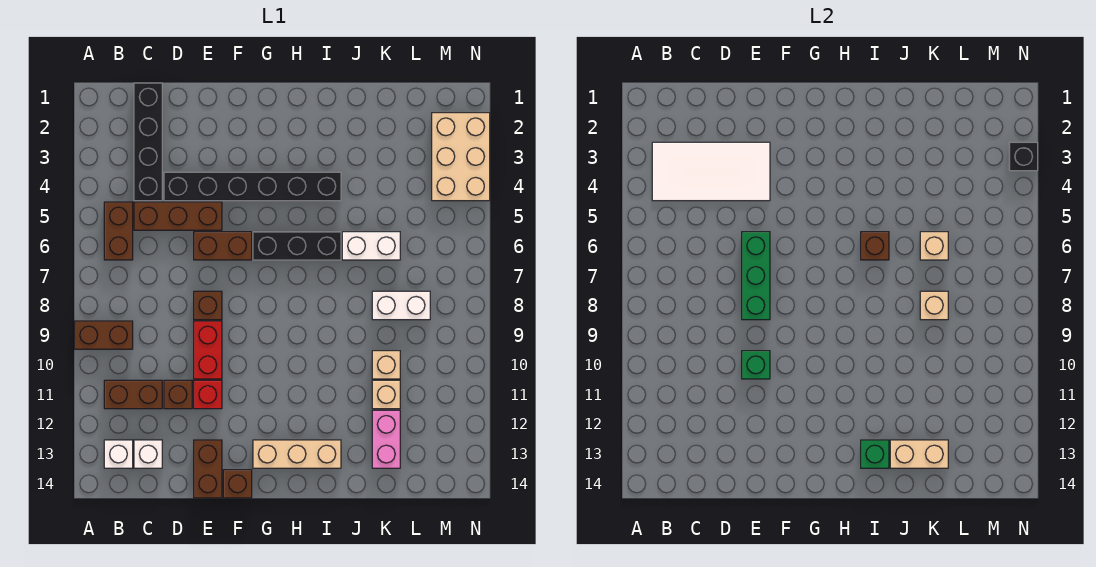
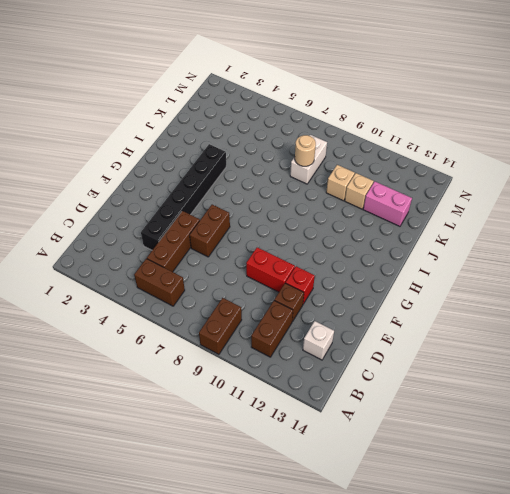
tan round brick K8 level 2 -> tan brick K8 level 2
none -> white brick B13 level 1
none -> black brick C1:C4 level 1
none -> brown brick E8 level 1
none -> brown brick E13:E14 level 1

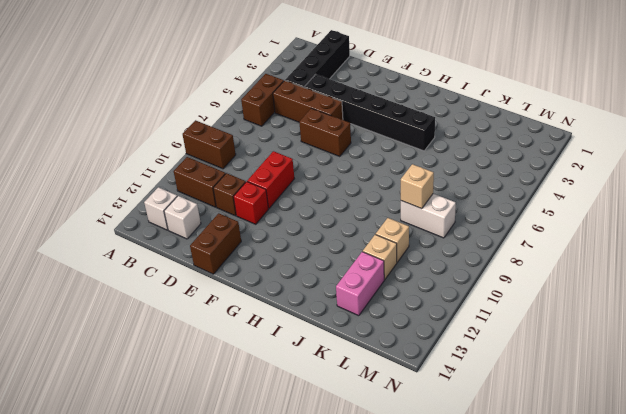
none -> brown brick E8 level 1
none -> brown brick F14 level 1
none -> black brick G6:I6 level 1
none -> tan brick G13:I13 level 1

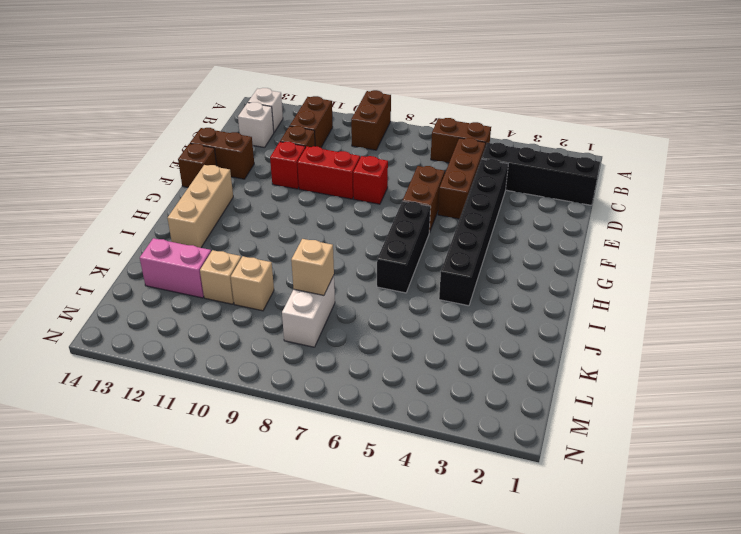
red brick E8 level 1 -> brown brick E8 level 1
none -> white brick J6:K6 level 1
none -> tan brick M2:N4 level 1
none -> white tile B3:E4 level 2
none -> green brick E6:E8 level 2

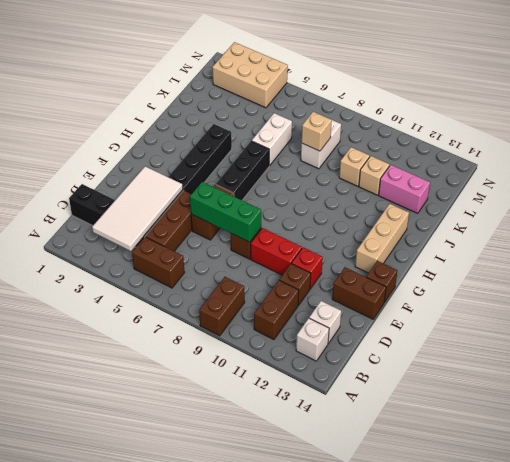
none -> green brick E10 level 2
none -> brown brick I6 level 2
none -> green brick I13 level 2
none -> tan brick J13:K13 level 2

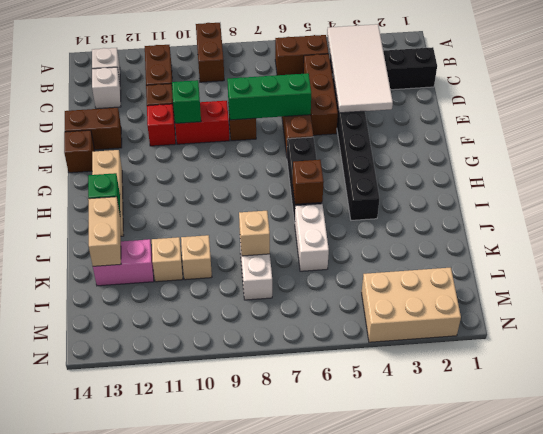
none -> tan brick K6 level 2
none -> black brick N3 level 2

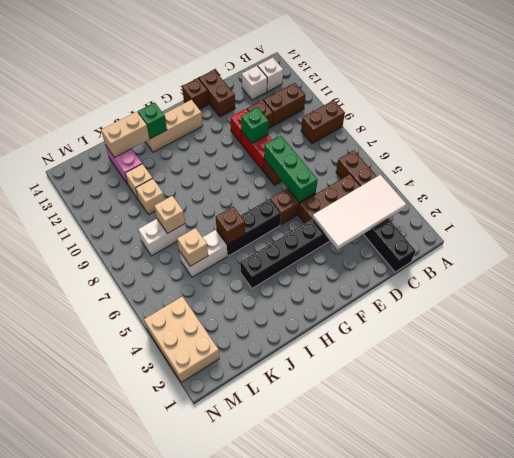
none -> black brick N3 level 2

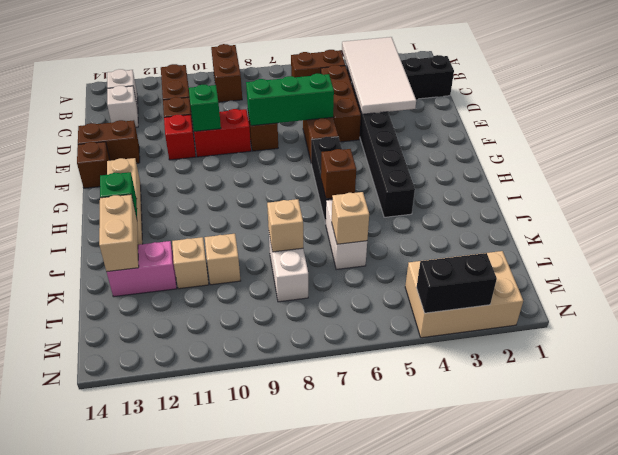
black brick N3:N4 level 2 -> black brick N3 level 2

